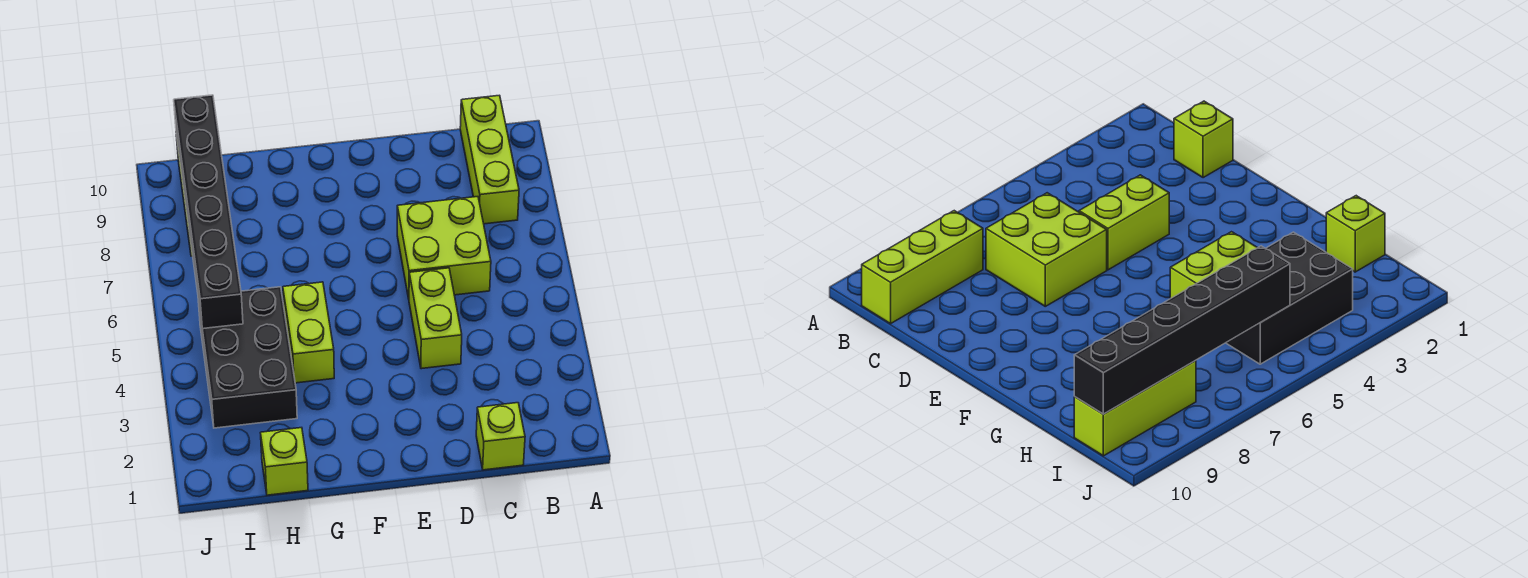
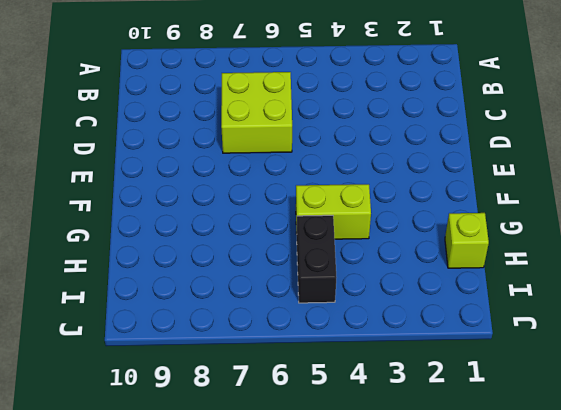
black brick H5:I5 level 1 -> black brick H3:I5 level 1
none -> lime brick B8:B10 level 1
none -> lime brick C1 level 1

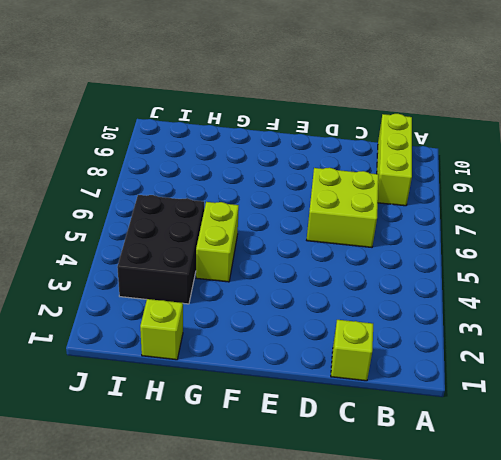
none -> lime brick D4:D5 level 1
none -> lime brick I8:I10 level 1

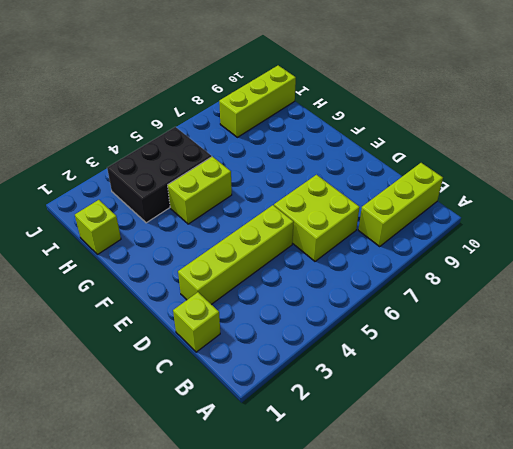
lime brick D2:D5 level 1 -> lime brick D4:D5 level 1
none -> black brick I5:I10 level 2

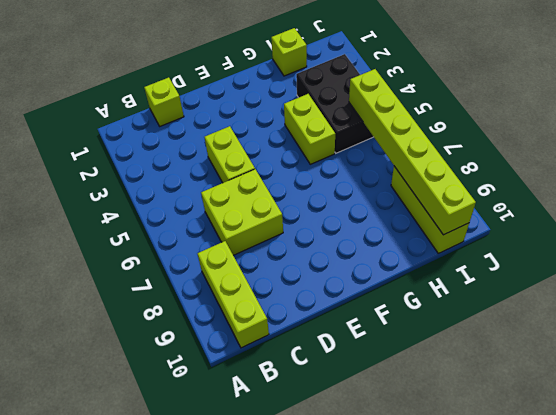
lime brick I5:I10 level 2 -> black brick I5:I10 level 2

